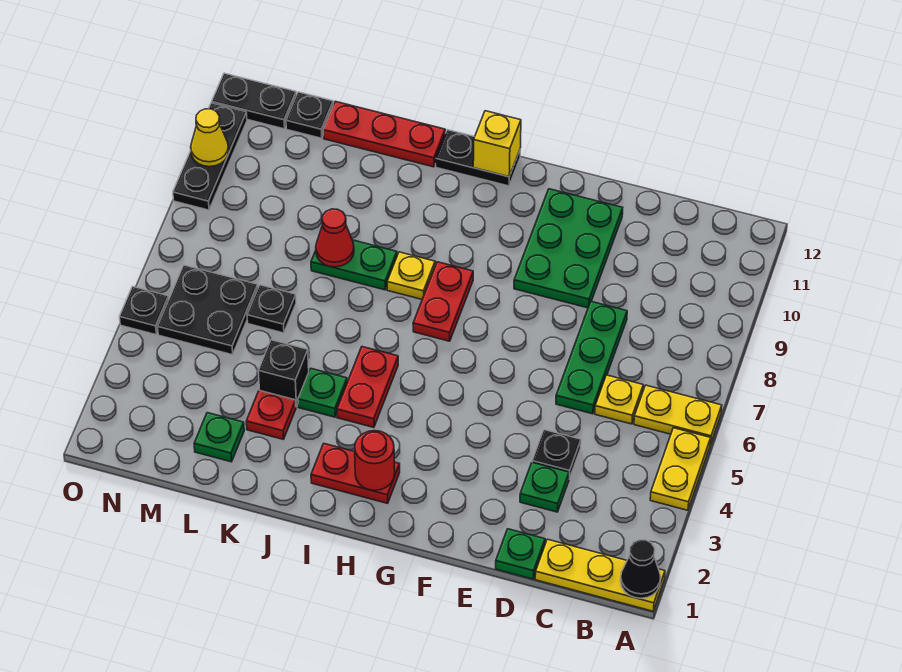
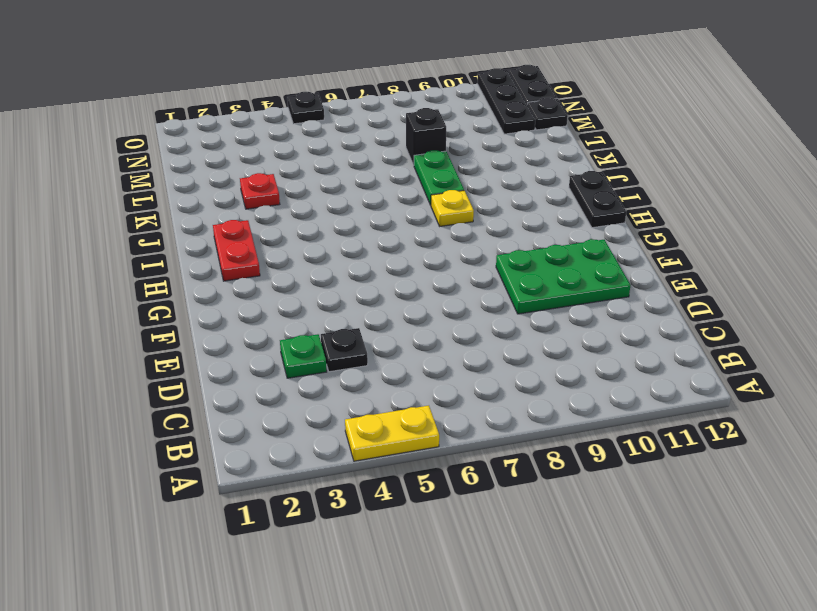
black brick L8 level 1 -> black brick K4 level 1
black plate M11:O11 level 1 -> black plate O9:O11 level 1
none -> yellow plate A1:C1 level 1
none -> yellow plate A6:B6 level 1
none -> yellow plate C6 level 1
none -> green plate D1 level 1

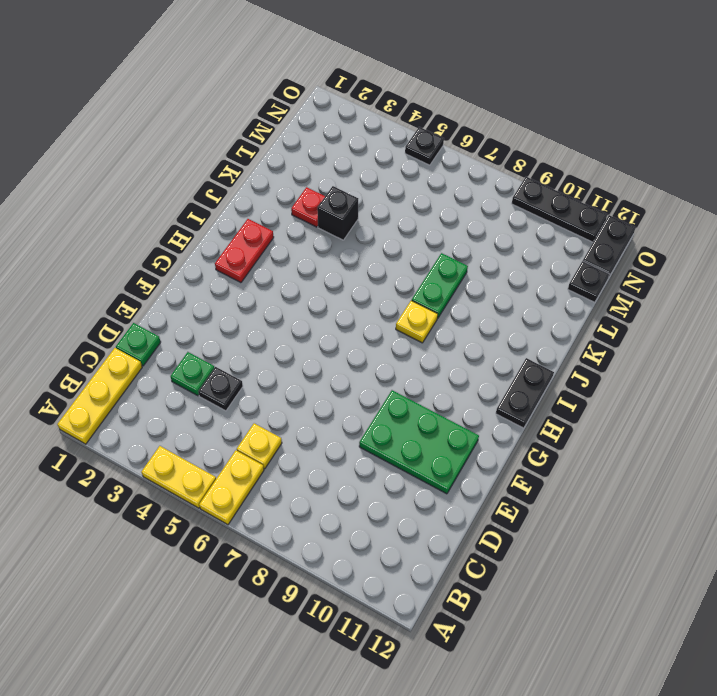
none -> green plate D6:D8 level 1
none -> red plate H7:H8 level 1
none -> red plate I4:I5 level 1
none -> green plate J4 level 1

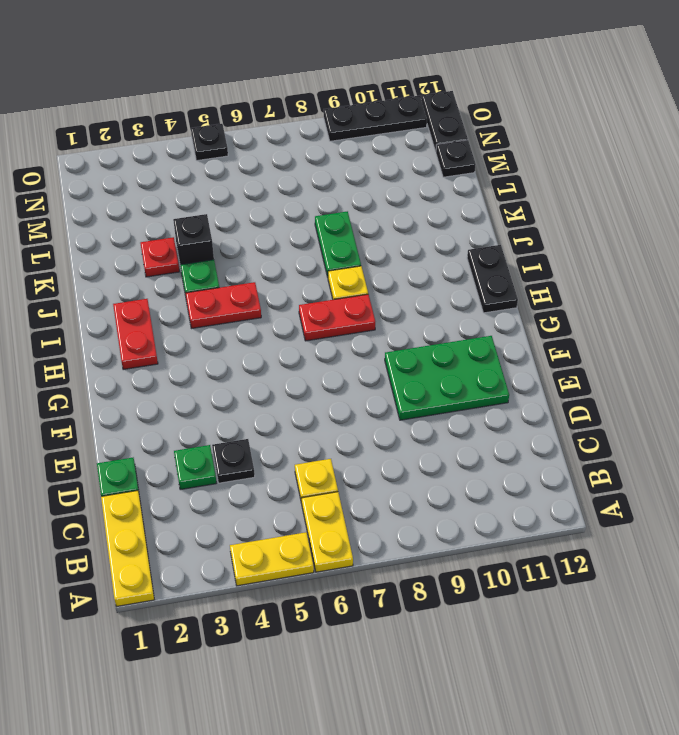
none -> green plate D6:D8 level 1
none -> red plate J12:L12 level 1
none -> green plate L2 level 1
none -> black plate L6 level 1

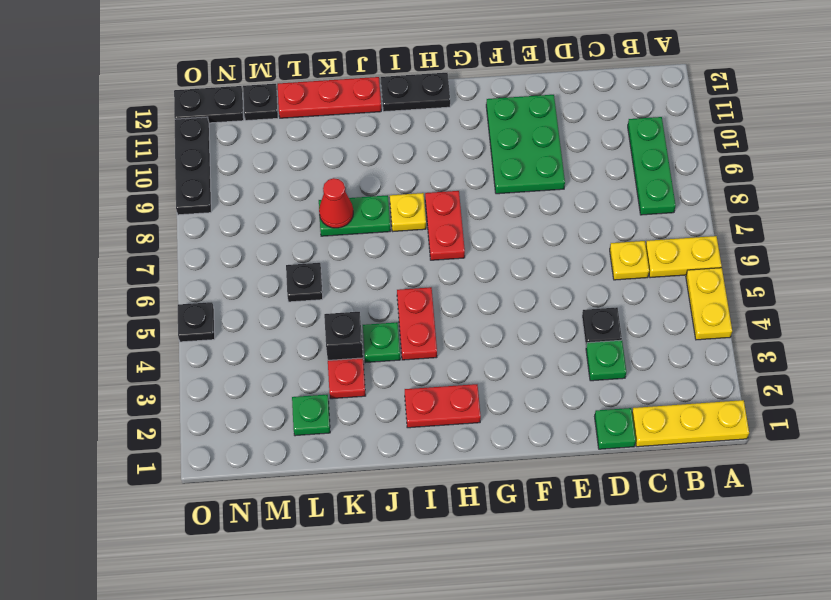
green plate B8:B10 level 1 -> green plate D6:D8 level 1
none -> black plate M5:N6 level 1
none -> black cone A1 level 2
none -> red round brick H2 level 2
none -> yellow brick H12 level 2

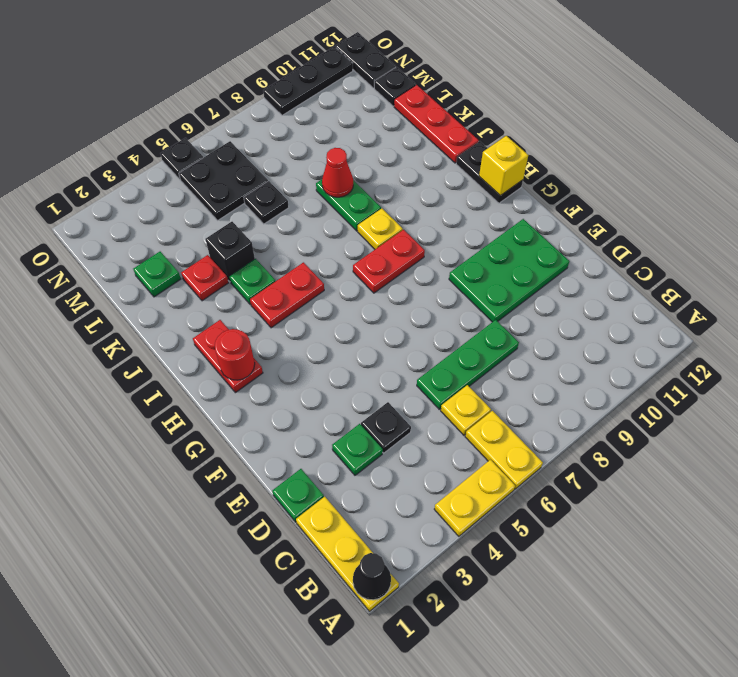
none -> yellow cone O10 level 2

